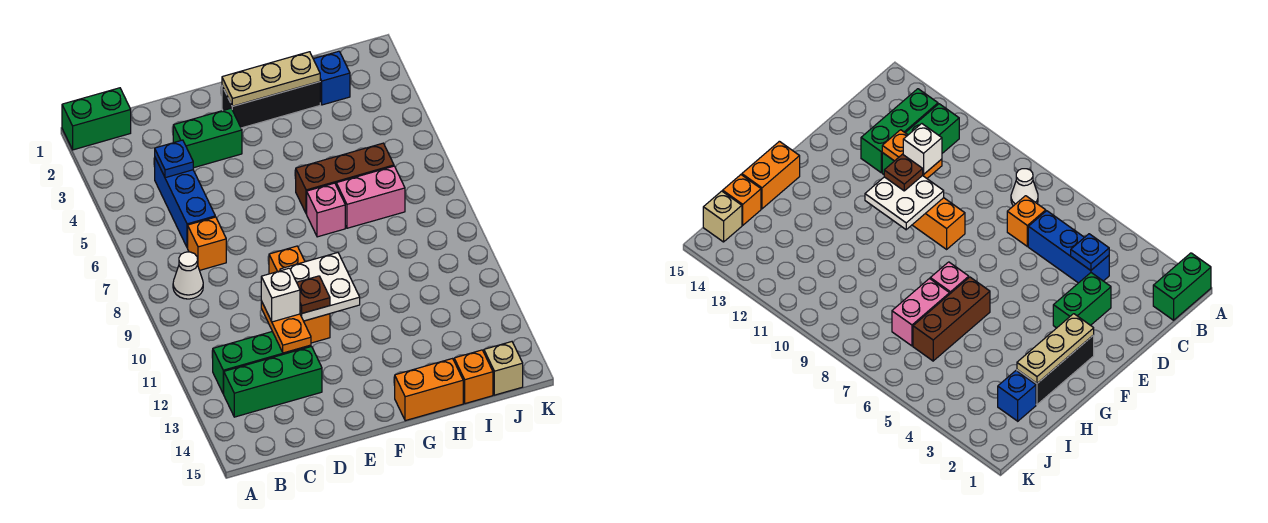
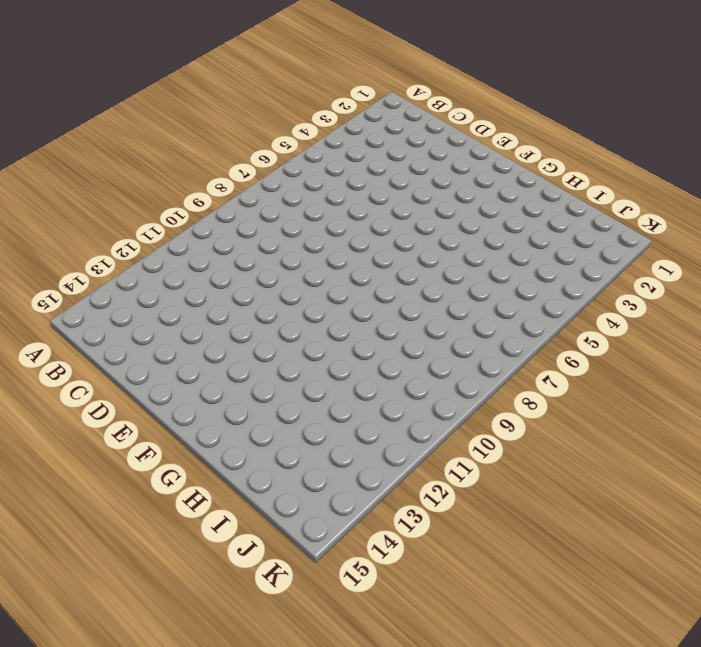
none -> green brick A1:B1 level 1
none -> white cone B8 level 1
none -> green brick B12:D12 level 1

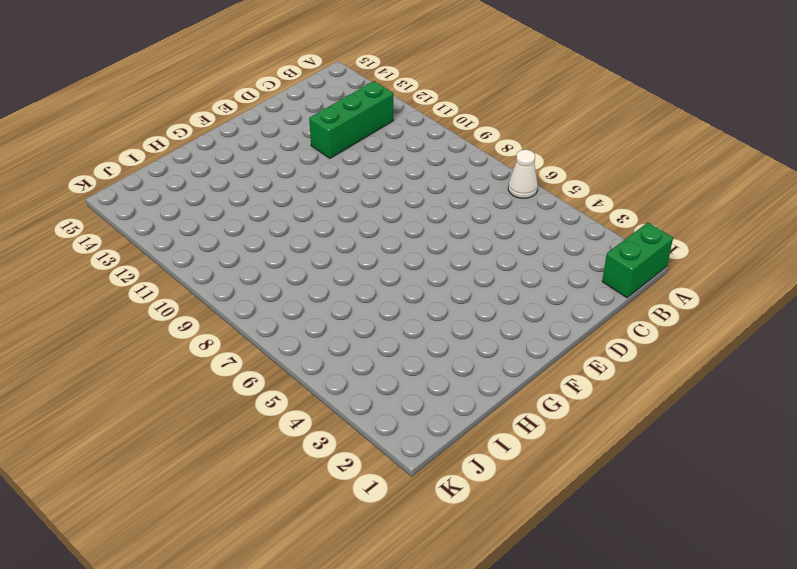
white cone A6 level 1 -> white cone B8 level 1
none -> green brick B13:D13 level 1
none -> blue brick C4:C6 level 1
none -> orange brick C7 level 1

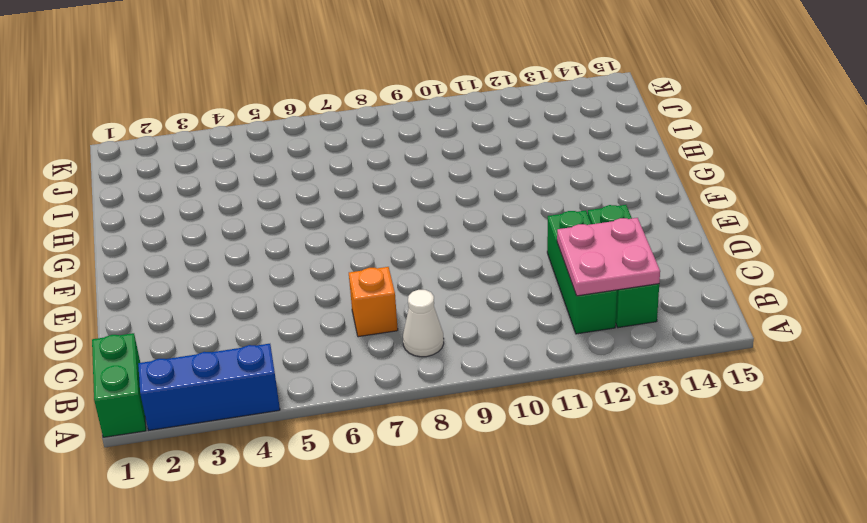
blue brick A2:A4 level 1 -> blue brick C4:C6 level 1
pink plate B12:C13 level 2 -> none
none -> green brick D3:E3 level 1
none -> orange brick E9:E11 level 1
none -> black brick F2:H2 level 1

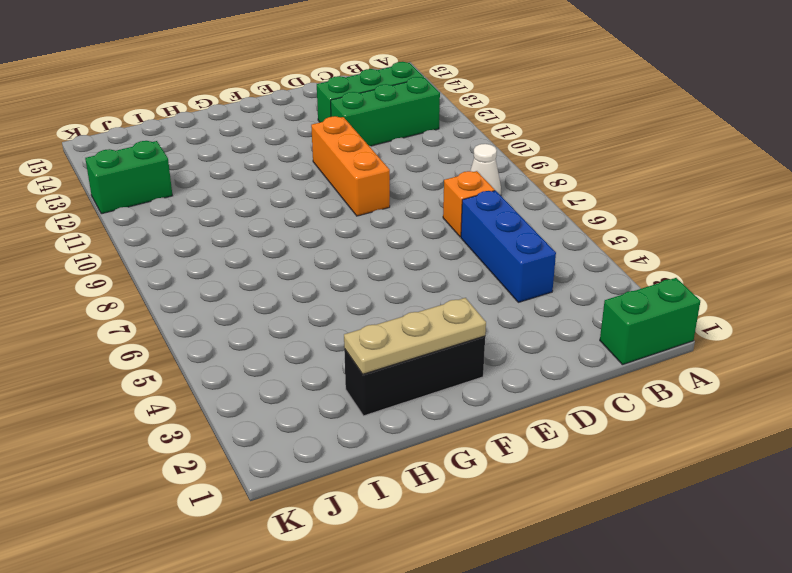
green brick J12:K12 level 1 -> green brick D3:E3 level 1
none -> brown brick G6:I6 level 1
none -> pink brick G7 level 1
none -> orange brick G15:H15 level 1

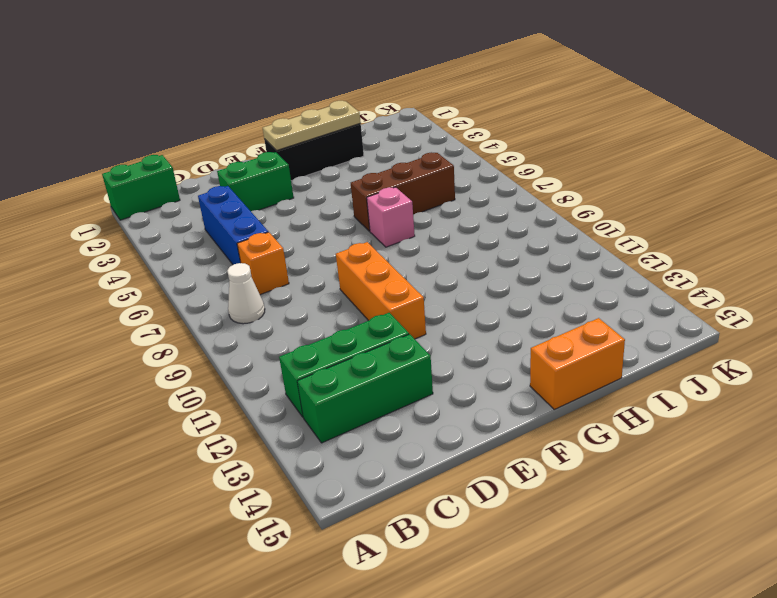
none -> pink brick H7:I7 level 1
none -> blue brick I2 level 1
none -> orange brick I15 level 1

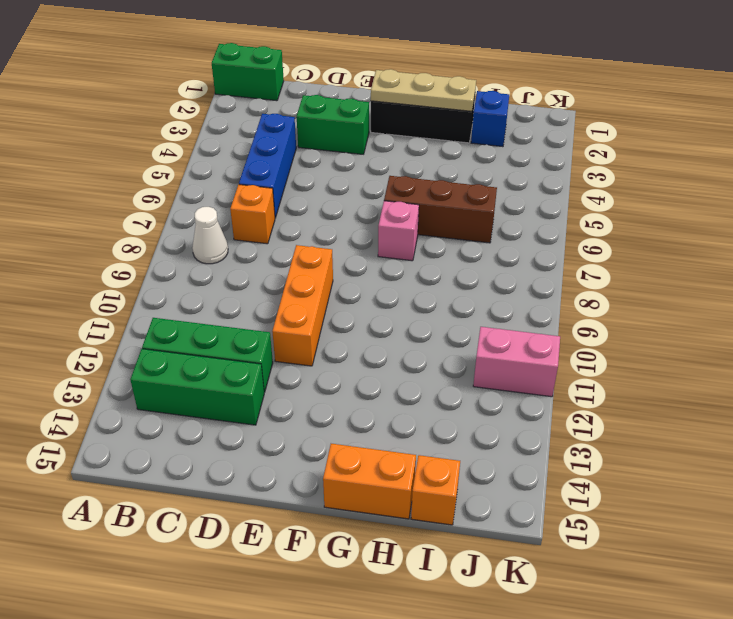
pink brick J11:K11 level 1 -> pink brick H7:I7 level 1
none -> tan brick J15 level 1
none -> blue plate C4 level 2
none -> orange plate D11:D12 level 2

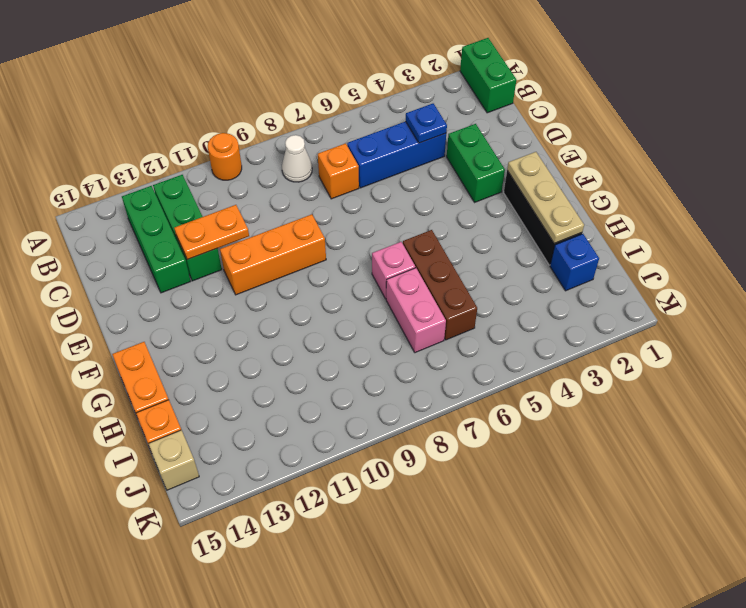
orange round brick A10 level 1 -> none
none -> white plate E10:F11 level 2
none -> white brick D11 level 3
none -> brown plate E11 level 3

